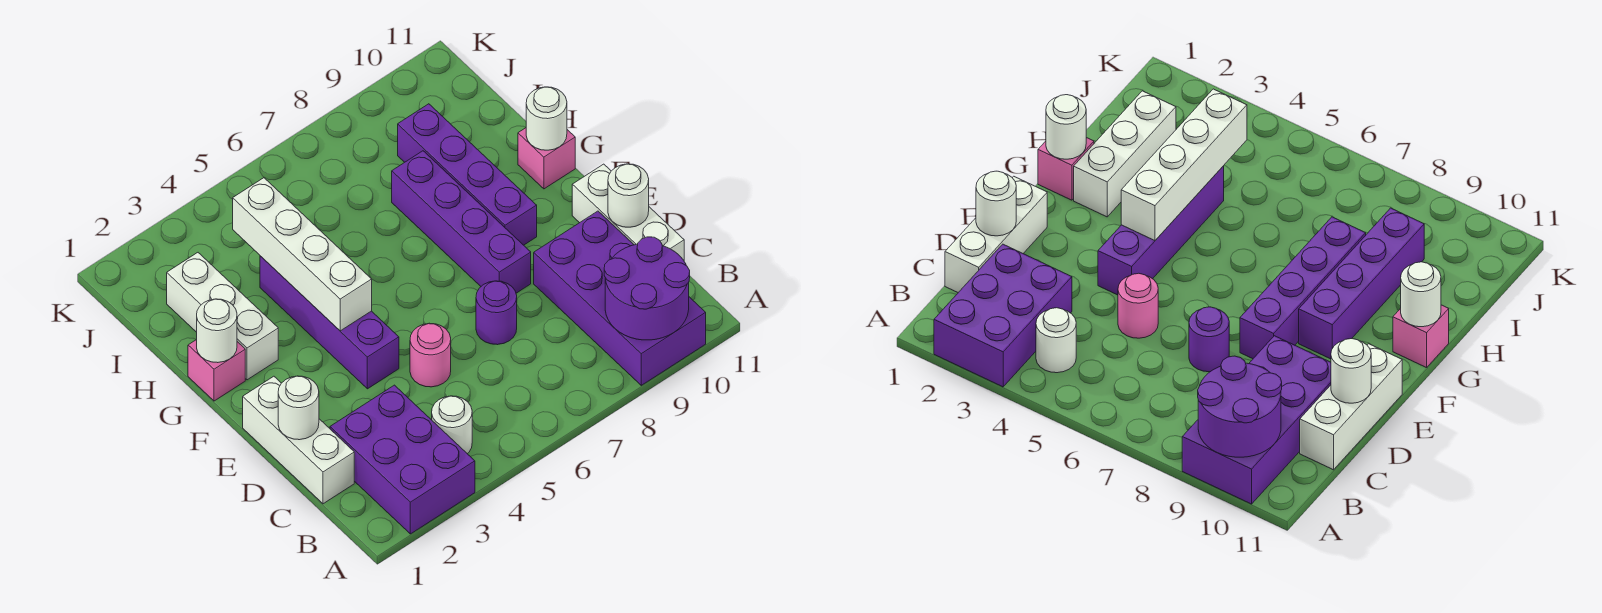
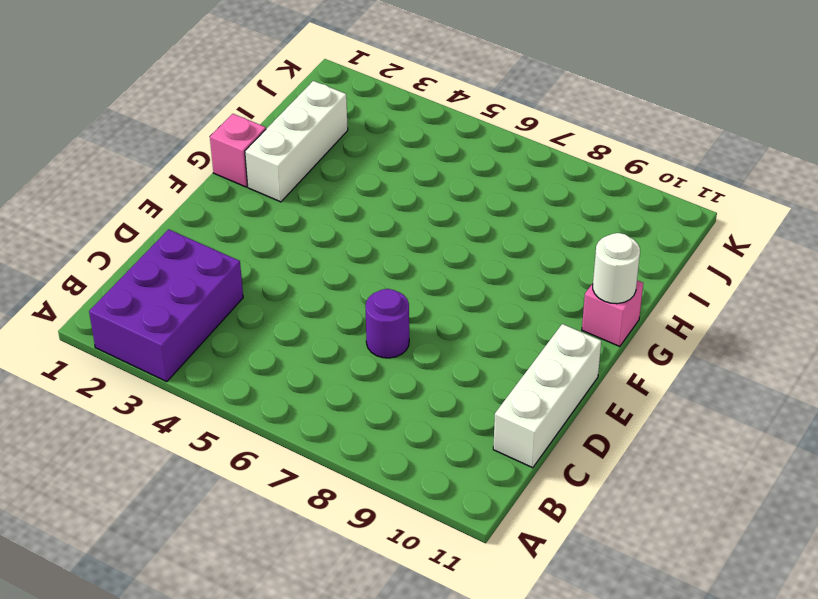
none -> purple brick A9:D10 level 1
none -> white round brick B4 level 1
none -> white brick C1:E1 level 1

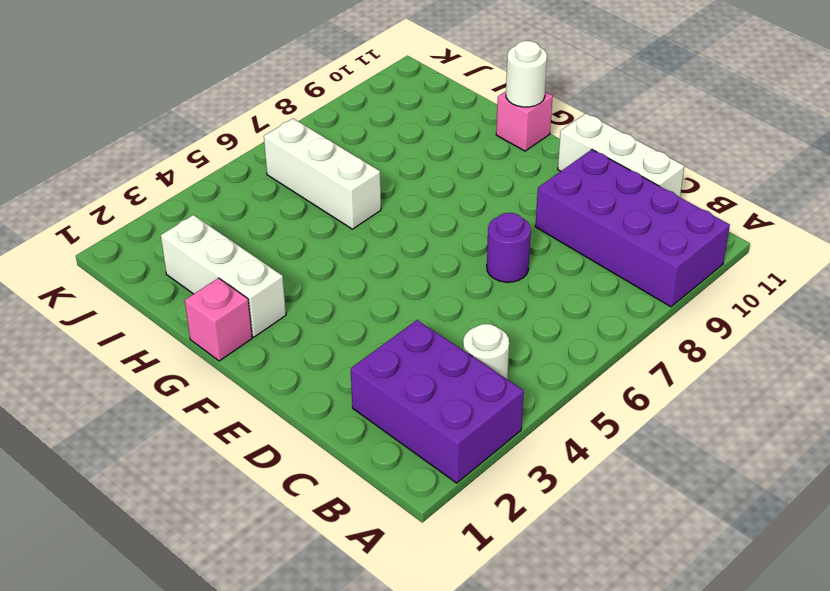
white brick H6:J6 level 1 -> white brick C1:E1 level 1
none -> pink round brick D5 level 1
none -> purple brick E4:H4 level 1
none -> purple brick E8:H8 level 1

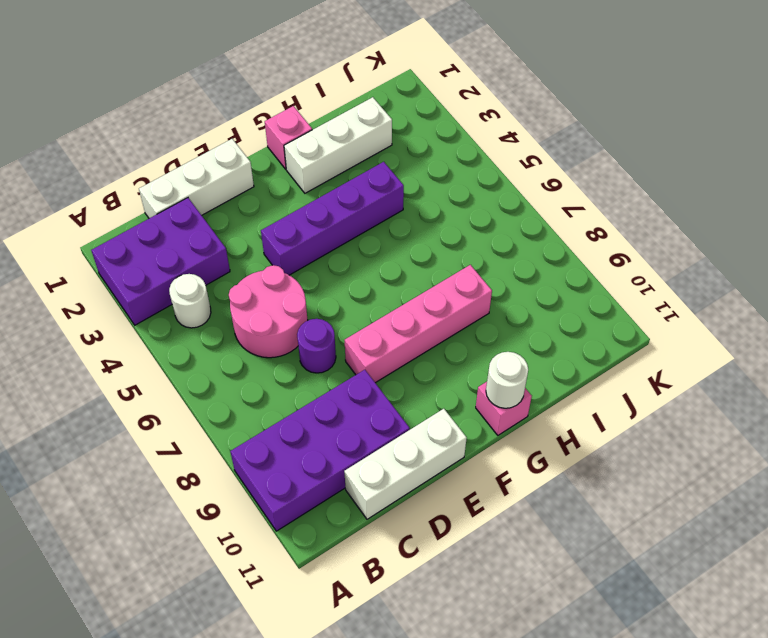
pink round brick C5:D6 level 1 -> pink round brick D5 level 1
pink brick E8:H8 level 1 -> purple brick E8:H8 level 1
none -> purple brick F9:I9 level 1
none -> purple round brick A9:B10 level 2
none -> white round brick D1 level 2

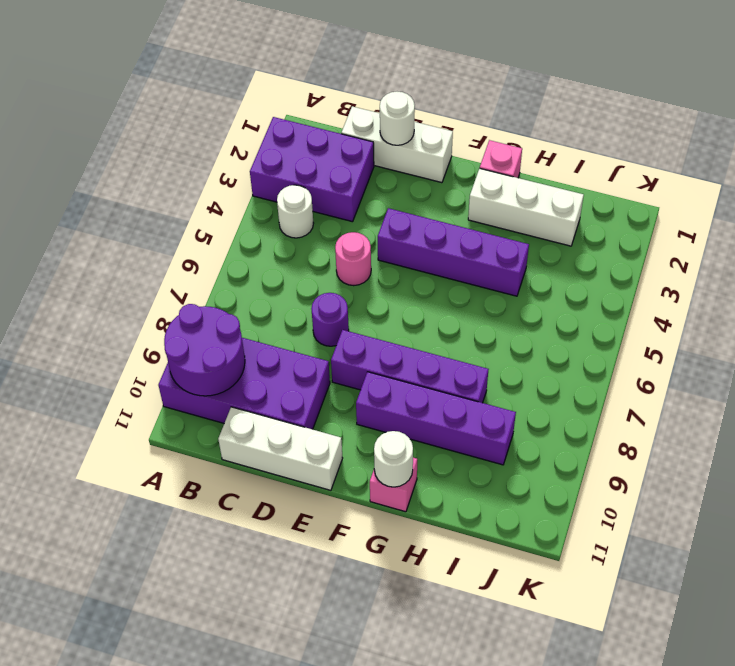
none -> white round brick D11 level 2
none -> white brick F4:I4 level 2
none -> white round brick G1 level 2

